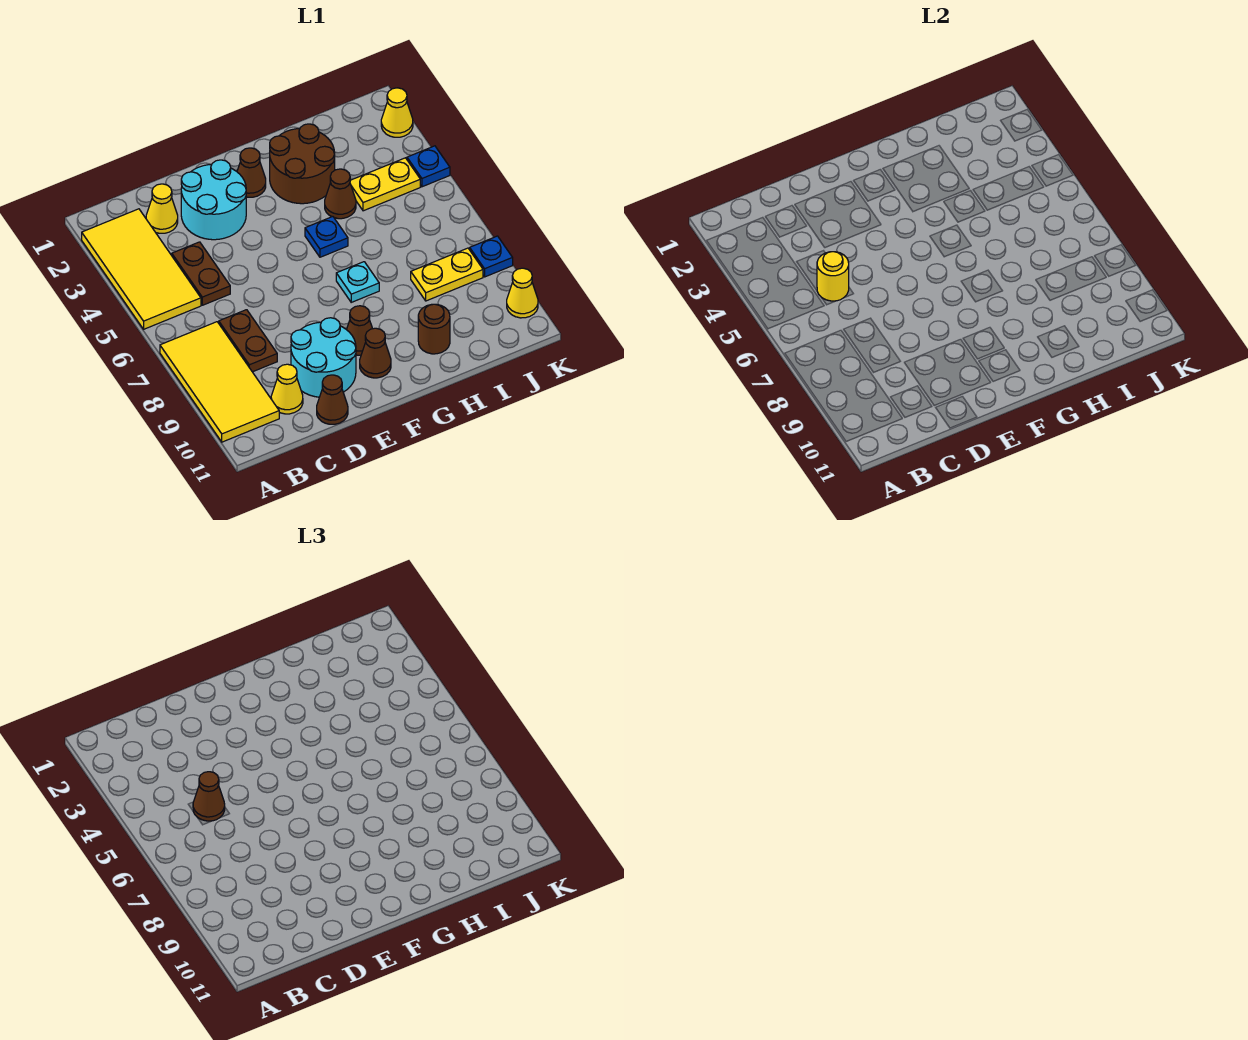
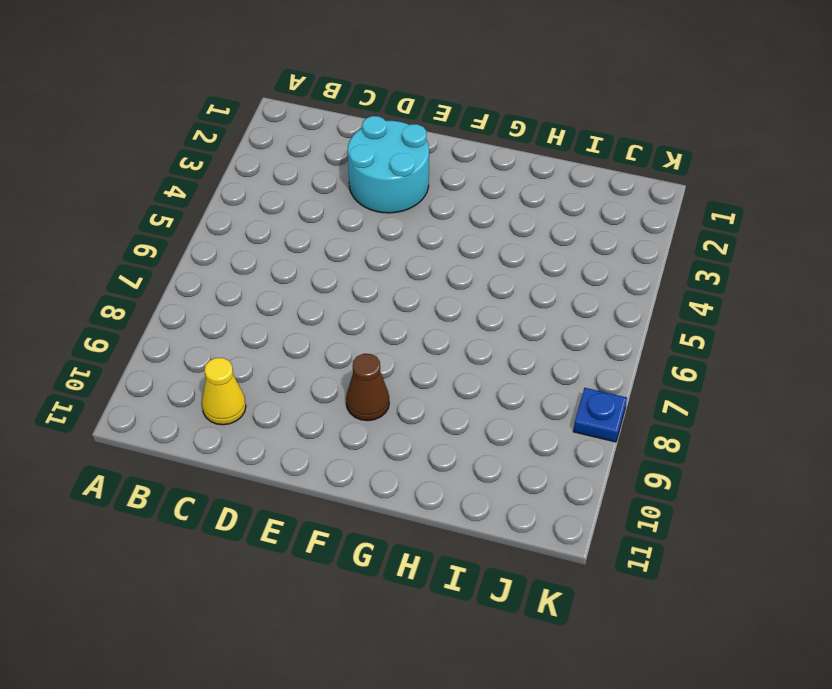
none -> yellow tile A2:B5 level 1
none -> yellow tile A7:B10 level 1
none -> yellow cone C2 level 1

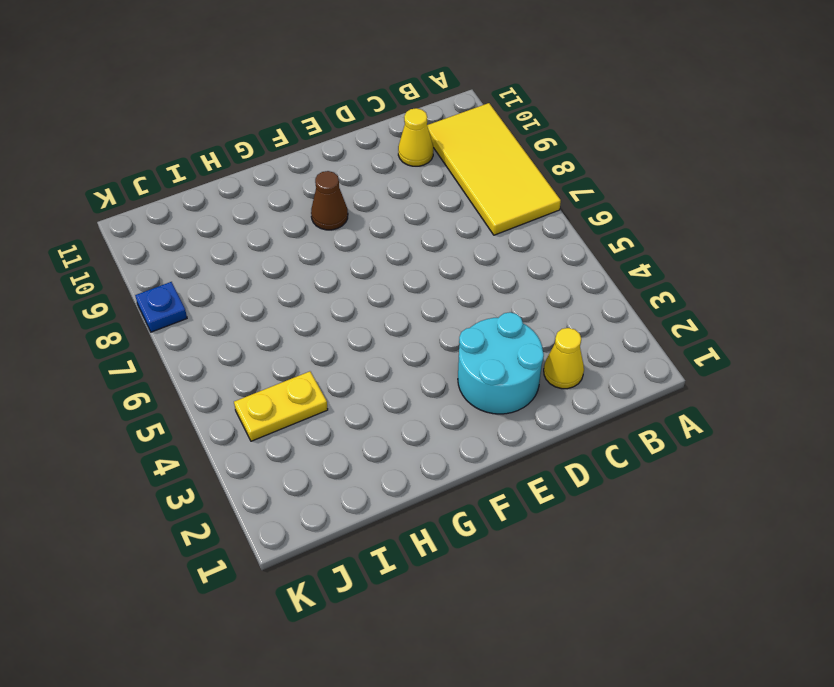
none -> yellow tile A2:B5 level 1
none -> brown plate C4:C5 level 1
none -> brown plate C7:C8 level 1

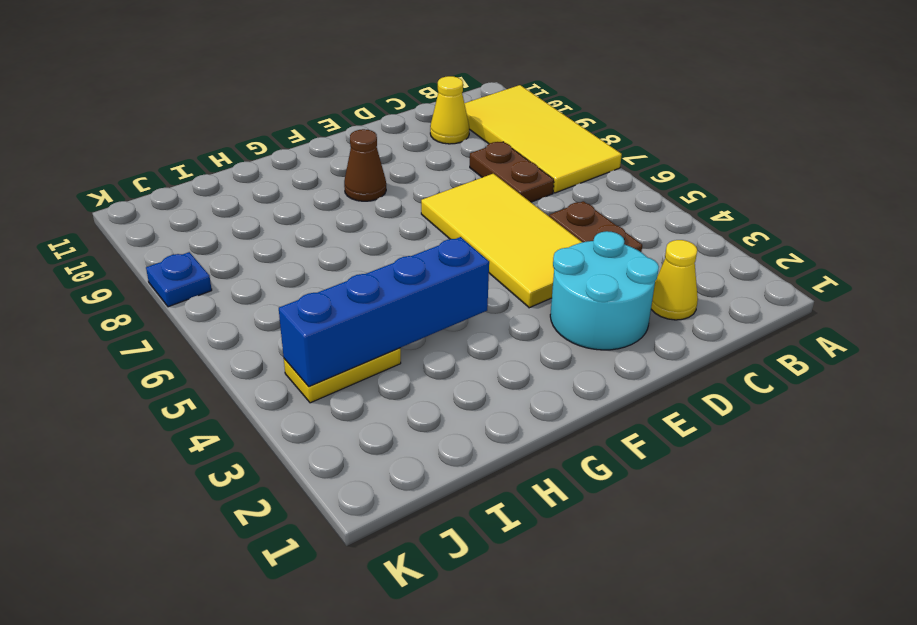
yellow tile D4:E7 level 1 -> yellow tile A2:B5 level 1
blue brick G4:J4 level 2 -> none
none -> cyan round brick D9:E10 level 1
none -> brown cone D11 level 1
none -> brown cone F2 level 1

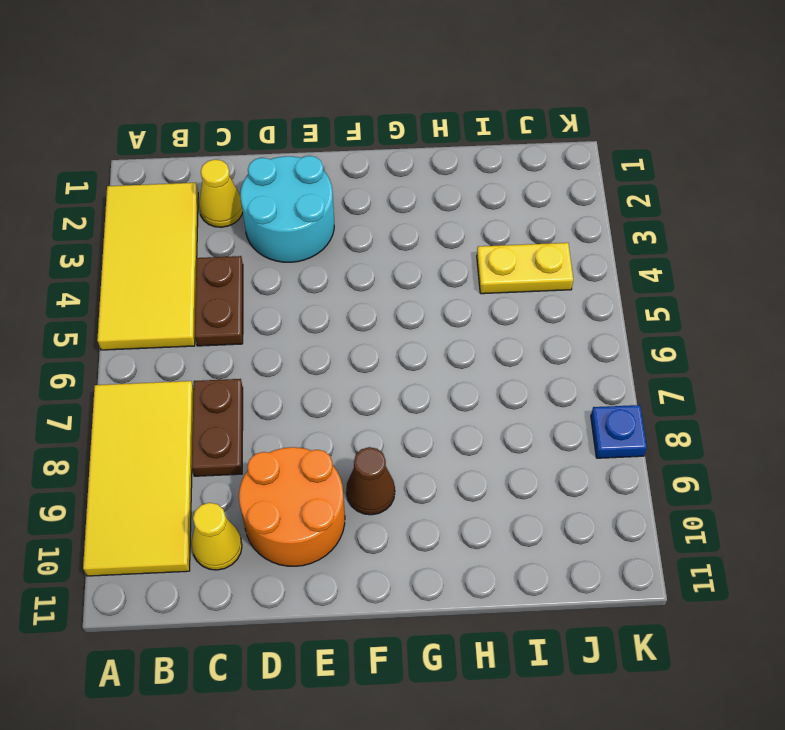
orange round brick D9:E10 level 1 -> cyan round brick D9:E10 level 1
none -> brown cone D11 level 1
none -> brown cone F2 level 1
none -> brown cone F10 level 1

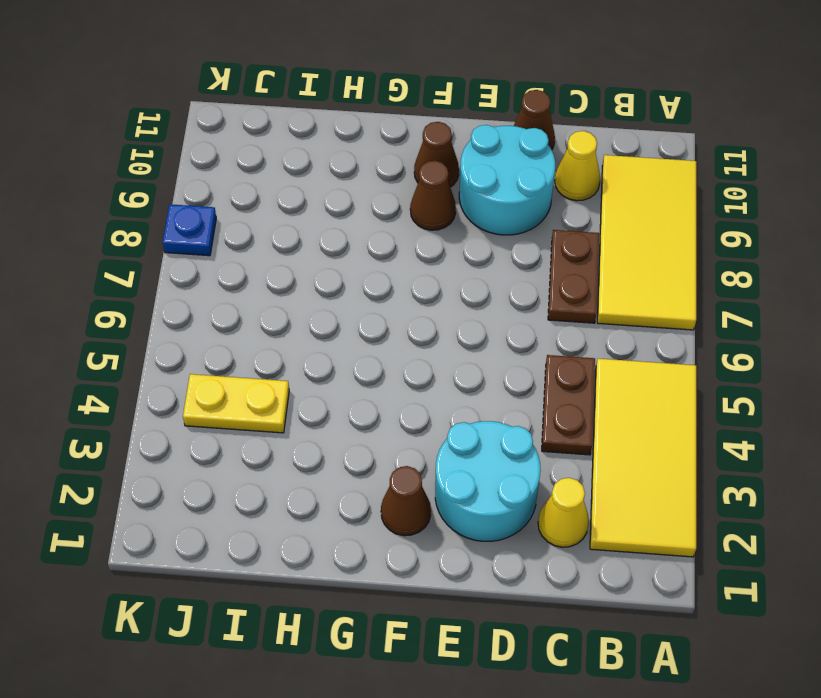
none -> brown round brick G2:H3 level 1
none -> blue plate G5 level 1
none -> cyan plate G7 level 1

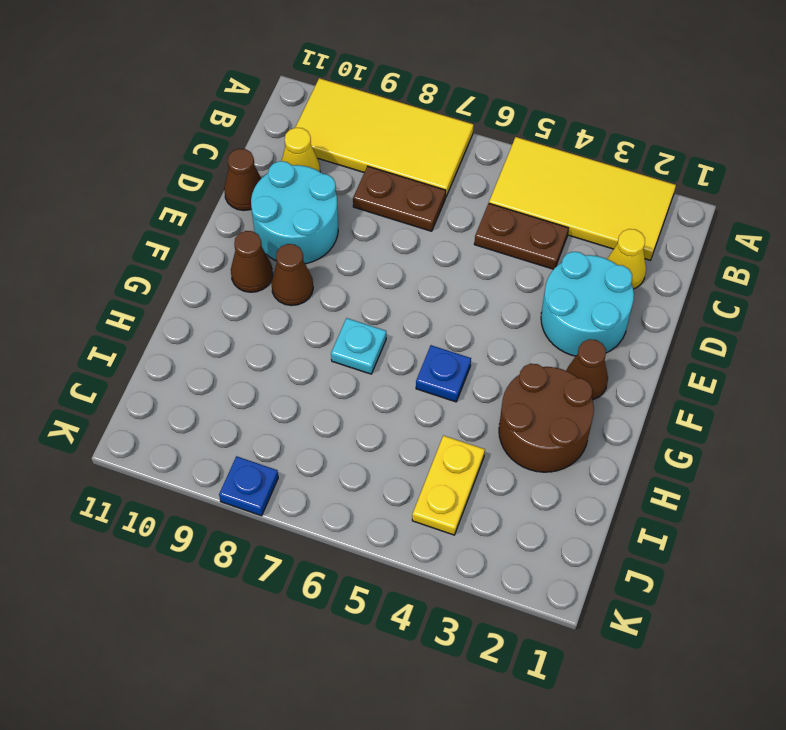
none -> brown cone H4 level 1
none -> brown round brick H10 level 1
none -> yellow plate I8:J8 level 1

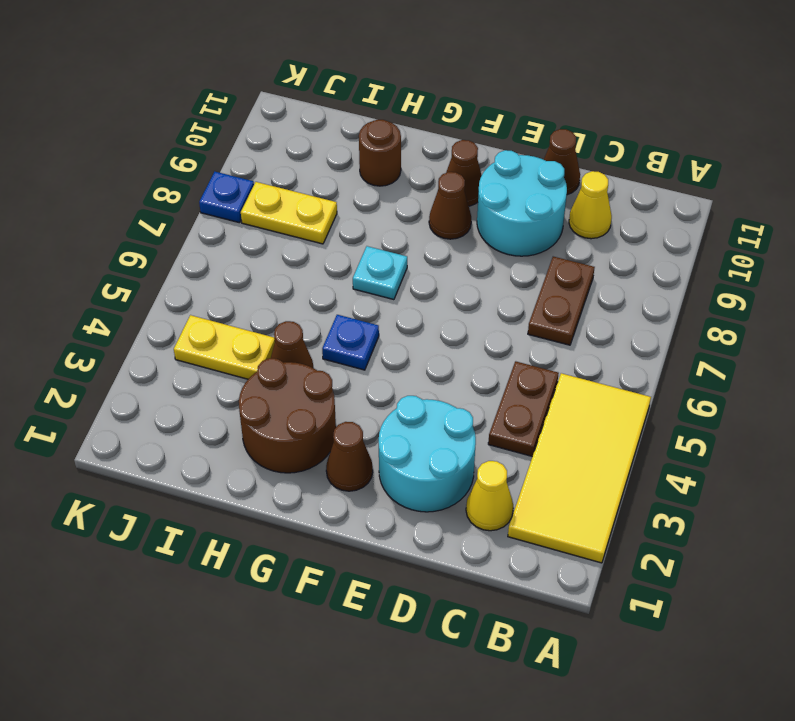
none -> yellow tile A7:B10 level 1
none -> yellow cone K2 level 1
none -> blue plate K4 level 1

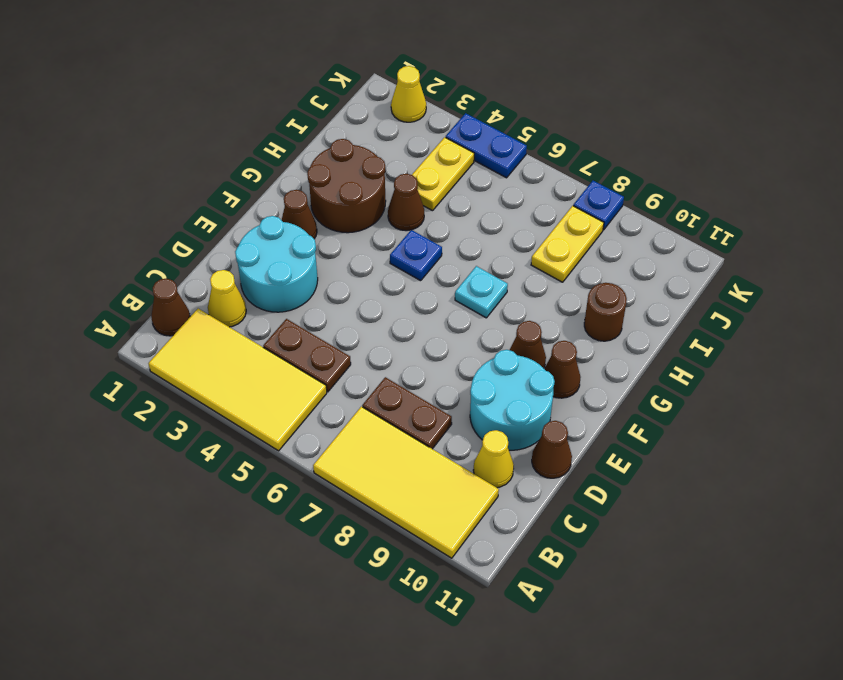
brown cone B1 level 1 -> brown cone C5 level 3
blue plate K4:K5 level 1 -> blue plate K4 level 1
none -> yellow cone K10 level 1
none -> yellow round brick C5 level 2

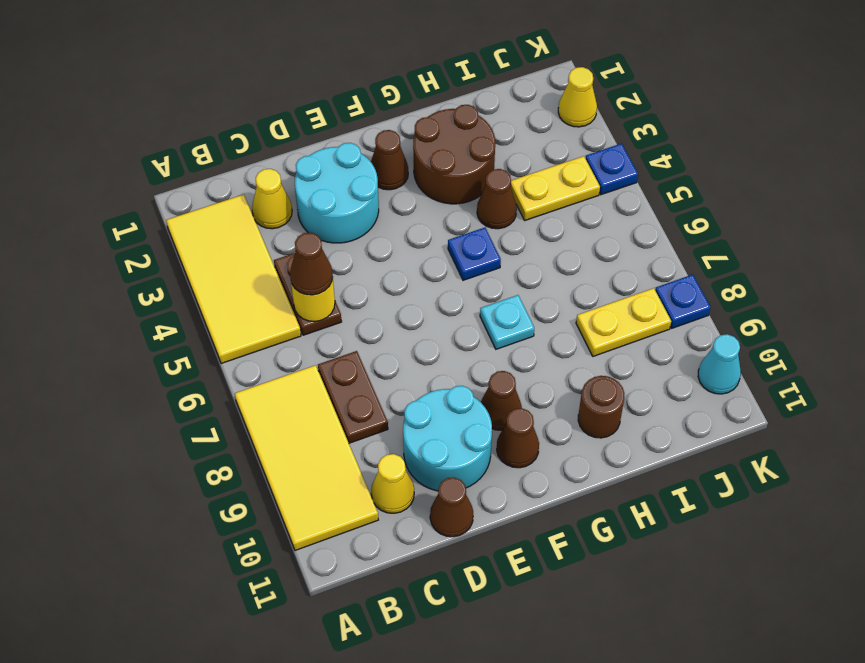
cyan cone K10 level 1 -> yellow cone K10 level 1

